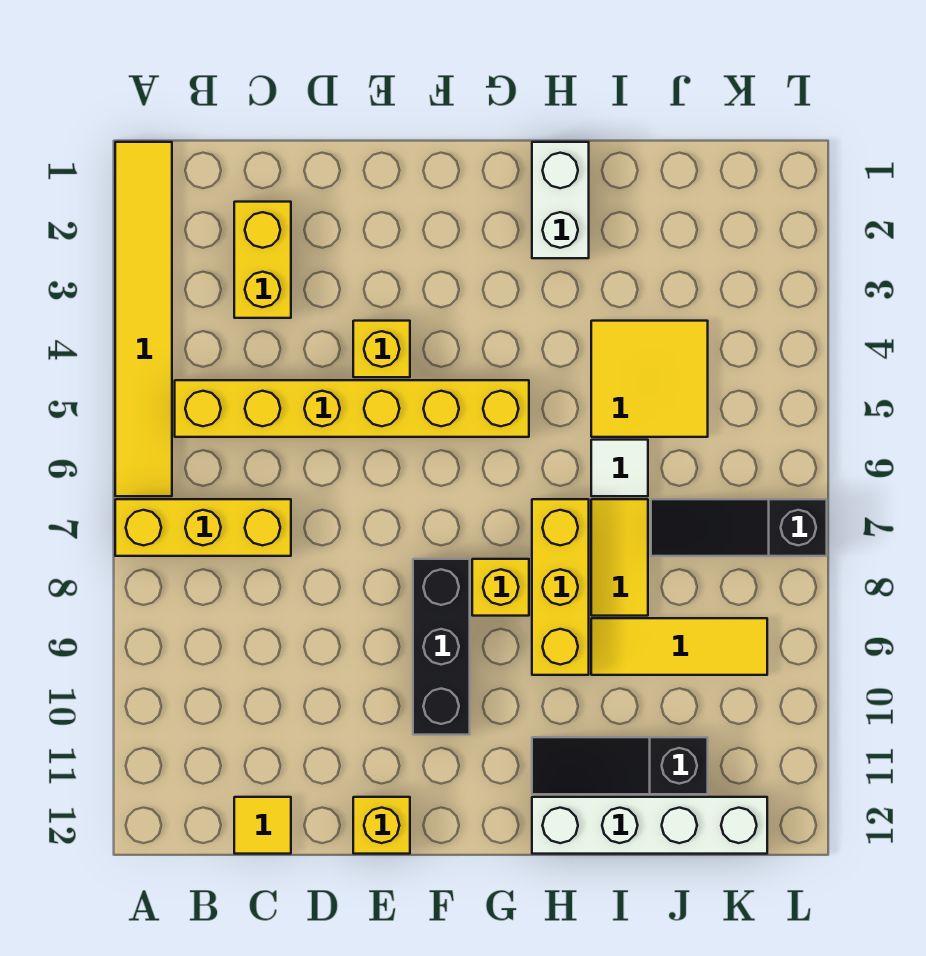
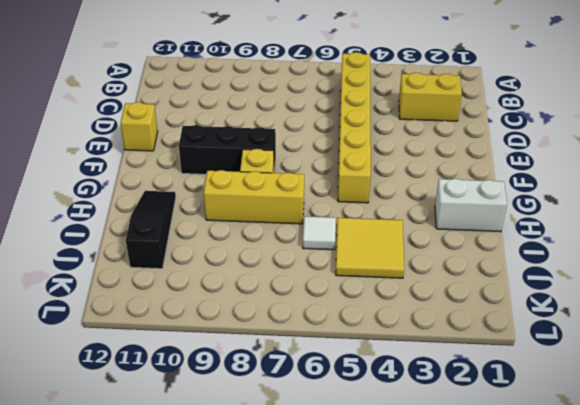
none -> yellow tile A1:A6 level 1
none -> yellow brick A7:C7 level 1
none -> yellow tile C12 level 1

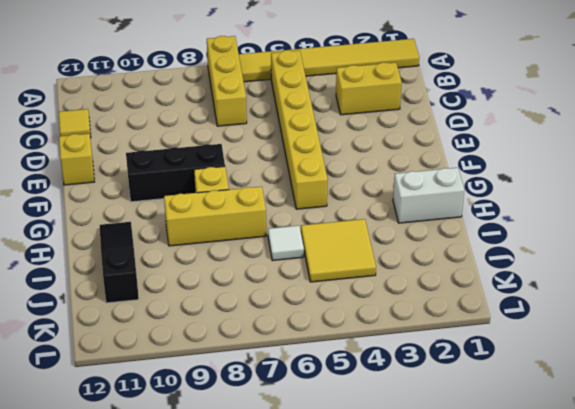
none -> yellow brick E4 level 1
none -> white brick H12:K12 level 1
none -> yellow tile I7:I8 level 1

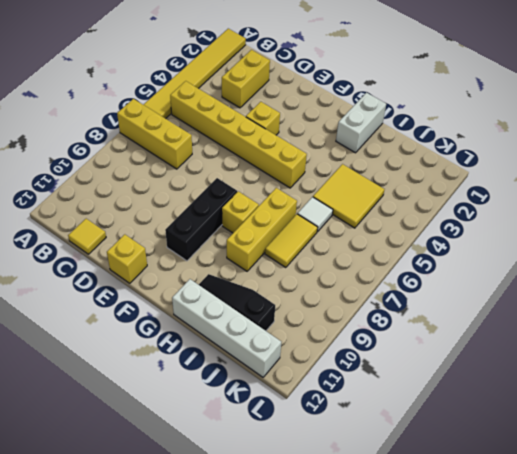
none -> yellow tile I9:K9 level 1
none -> black slope J7:L7 level 1 top L

